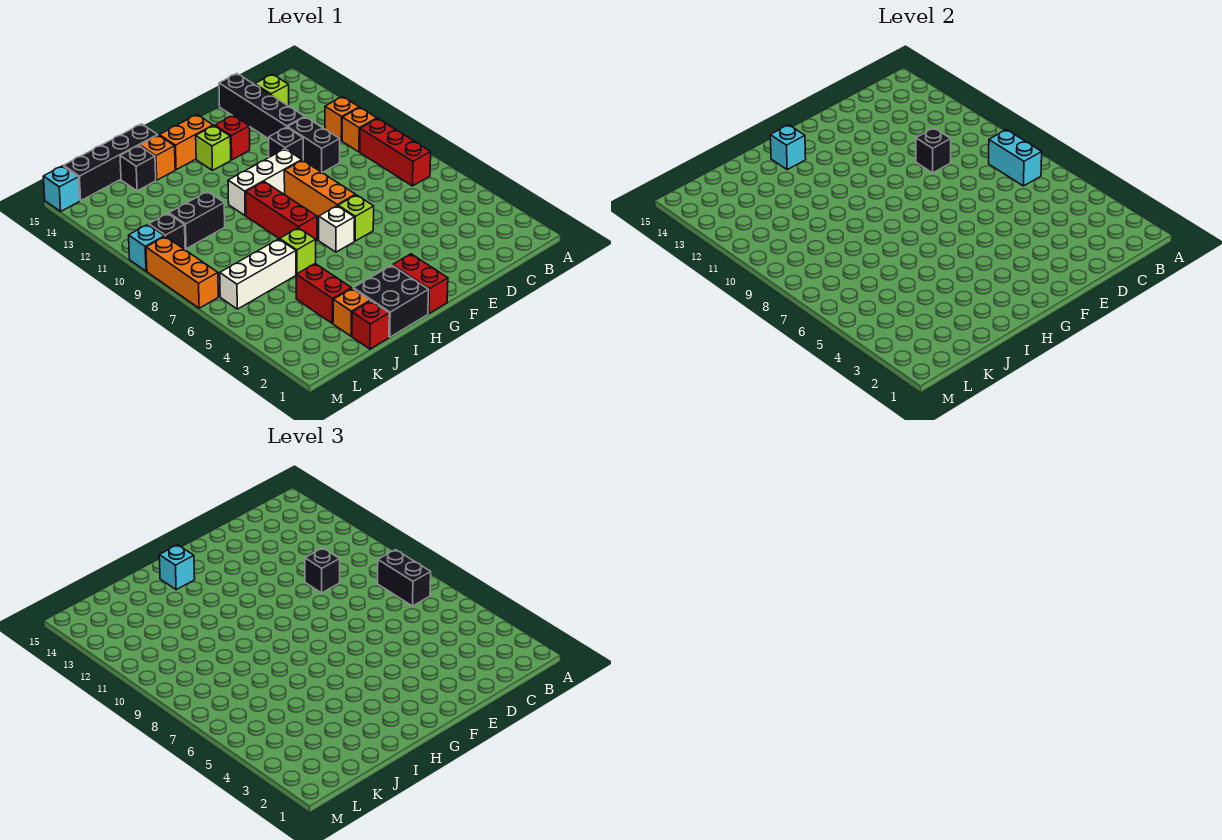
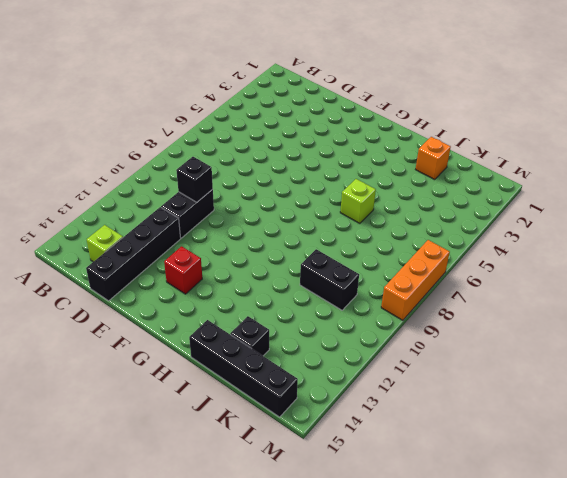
none -> red brick B7:B9 level 1
none -> orange brick B10 level 1
none -> orange brick B11 level 1
none -> black brick E11 level 1

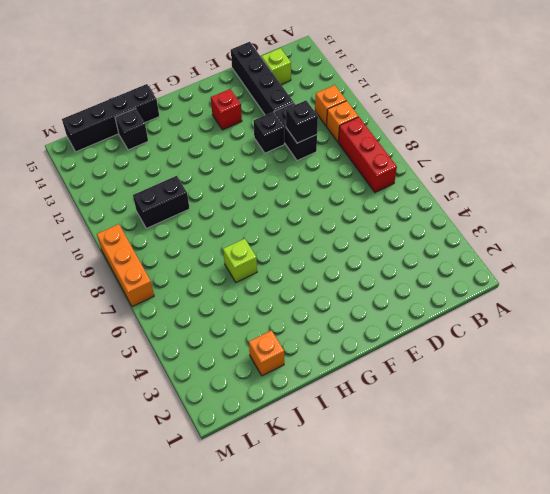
none -> lime brick F6 level 1
none -> orange brick F7:F9 level 1
none -> white brick F10:H10 level 1
none -> red brick G1:G2 level 1

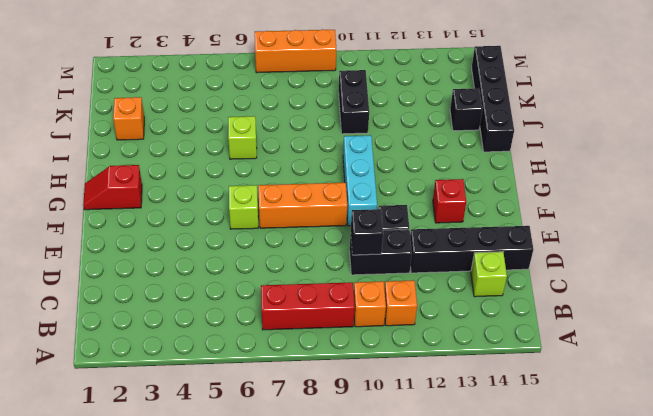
cyan brick F10:H10 level 1 -> white brick F10:H10 level 1
red slope G1:G2 level 1 top 2 -> red brick G1:G2 level 1
none -> white brick G6 level 1
none -> lime brick G13 level 1
none -> orange brick G14:H14 level 1
none -> black brick H1:I2 level 1

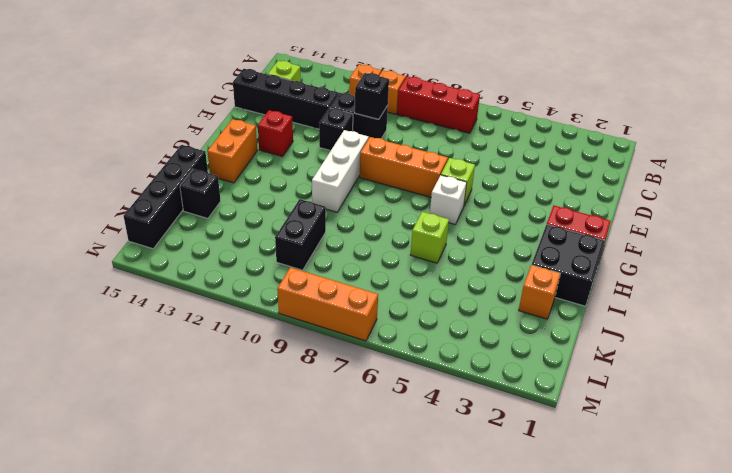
none -> lime brick G13 level 1
none -> red brick H7:H9 level 1
none -> orange brick I14 level 1
none -> red brick J1 level 1

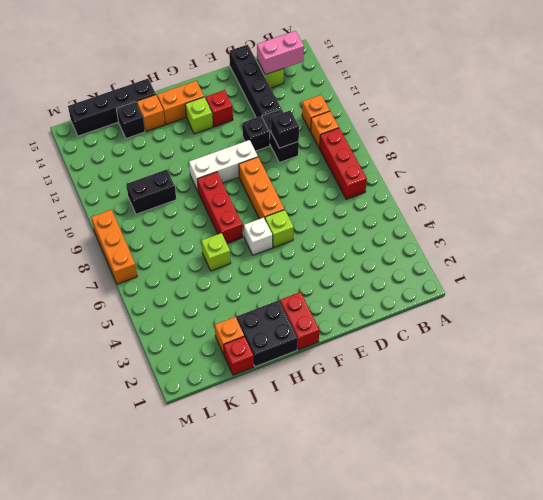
pink brick B14:C14 level 2 -> none
none -> red brick J3:J4 level 1
none -> white brick J6:L6 level 1
none -> black brick L10 level 1
none -> cyan brick M10 level 1

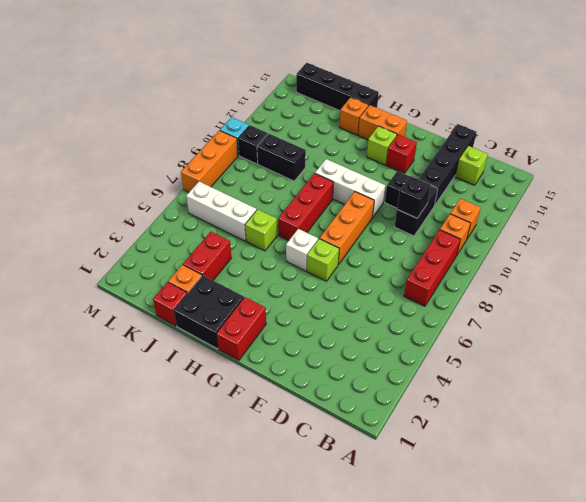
none -> black brick J14 level 1
none -> cyan brick M15 level 1
none -> cyan brick B7:B8 level 2
none -> cyan brick H14 level 2

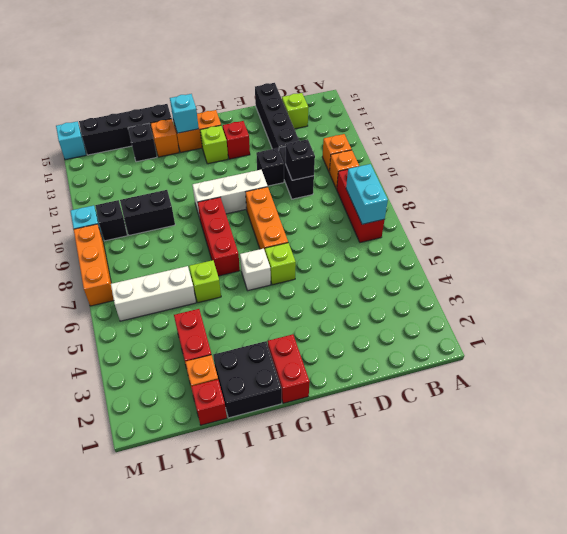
none -> black brick B7:B8 level 3
none -> black brick D10 level 3
none -> cyan brick H14 level 3

